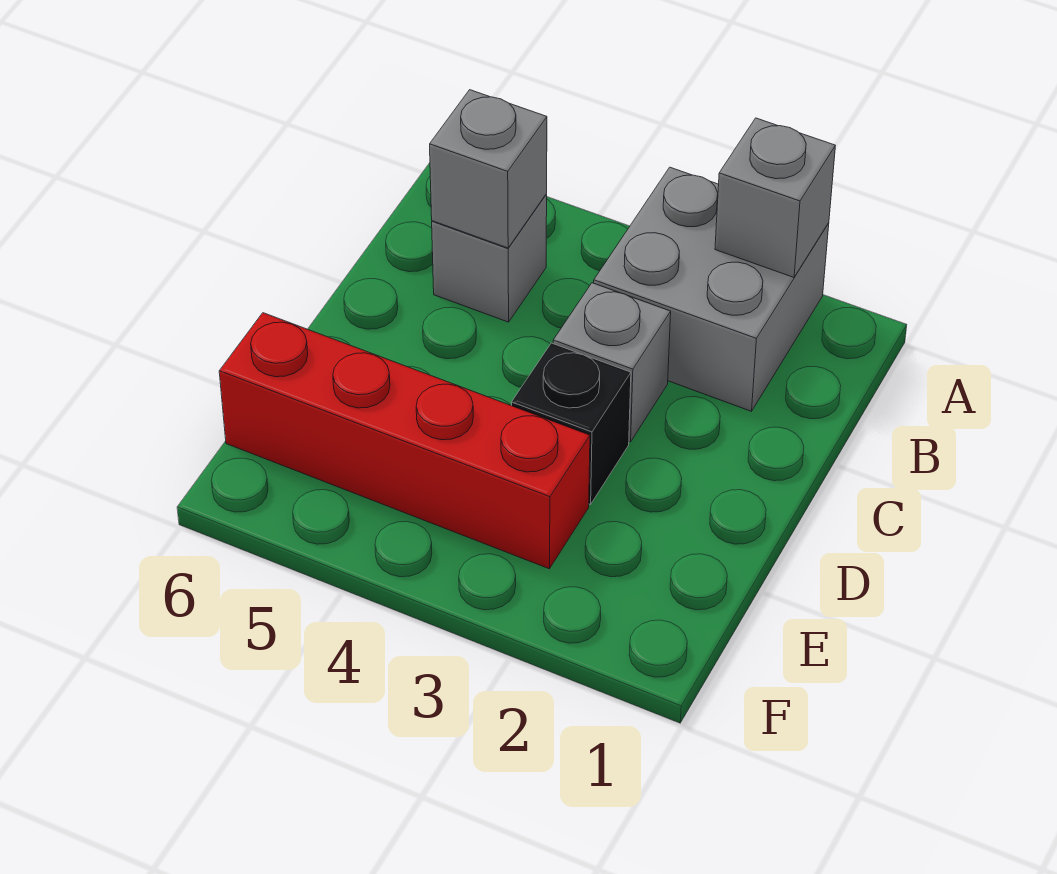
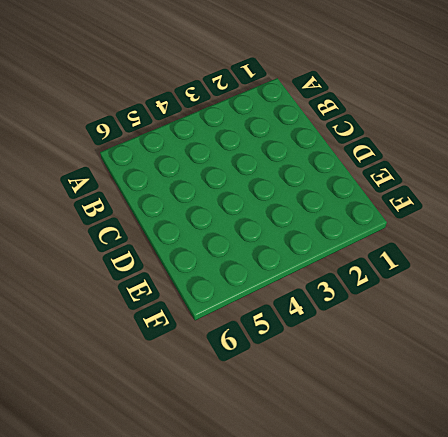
none -> grey brick A2:B3 level 1
none -> grey brick B5 level 1

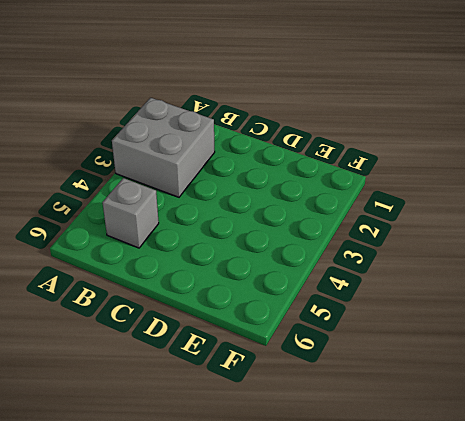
none -> grey brick C3 level 1
none -> black brick D3 level 1

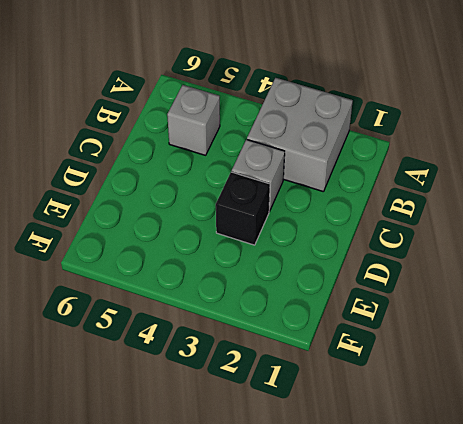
none -> red brick E3:E6 level 1
none -> grey brick A2 level 2

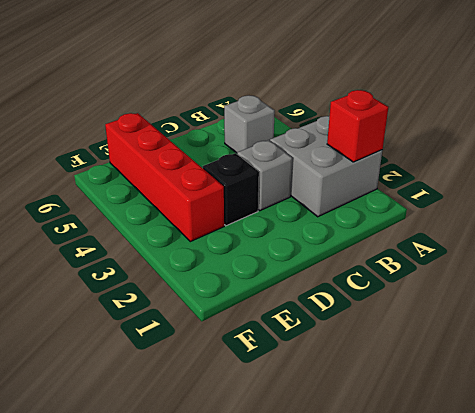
red brick A2 level 2 -> grey brick A2 level 2
none -> grey brick B5 level 2

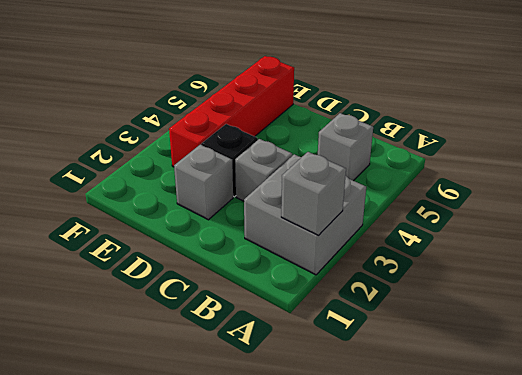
grey brick D2 level 1 -> grey brick B5 level 2

